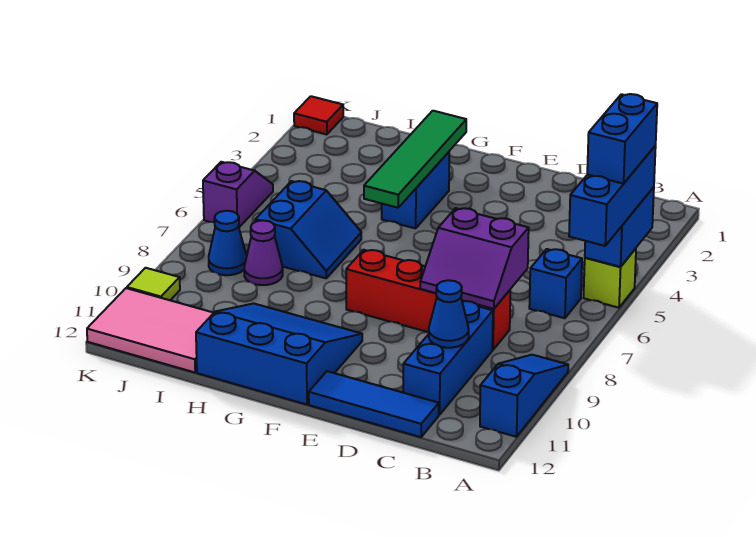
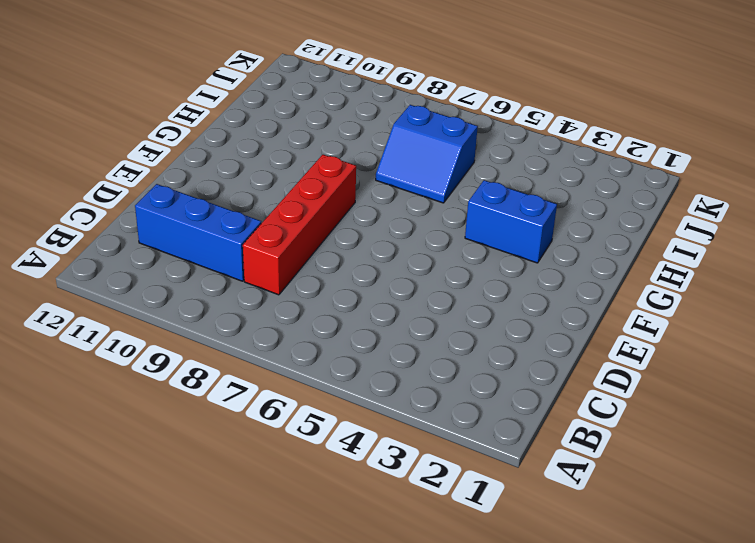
none -> lime brick A5 level 1
none -> blue slope A9:A11 level 1 top 11
none -> blue brick B6 level 1

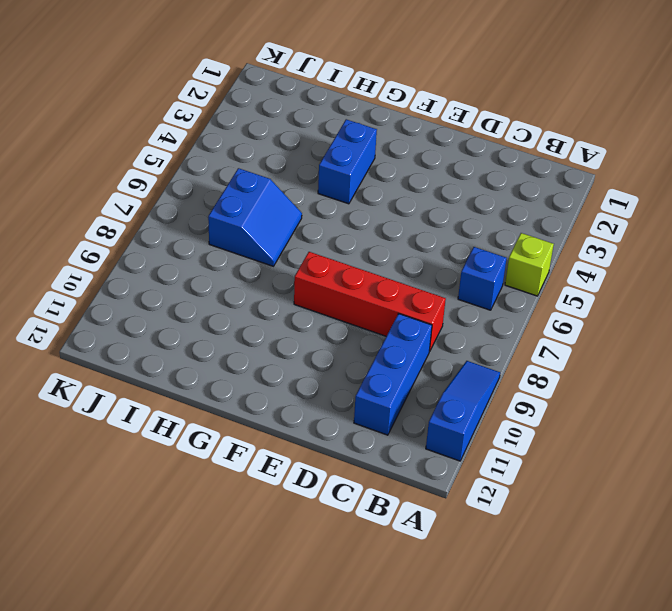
none -> blue tile C12:E12 level 1
none -> blue slope F10:H12 level 1 top 12
none -> purple cone I8 level 1

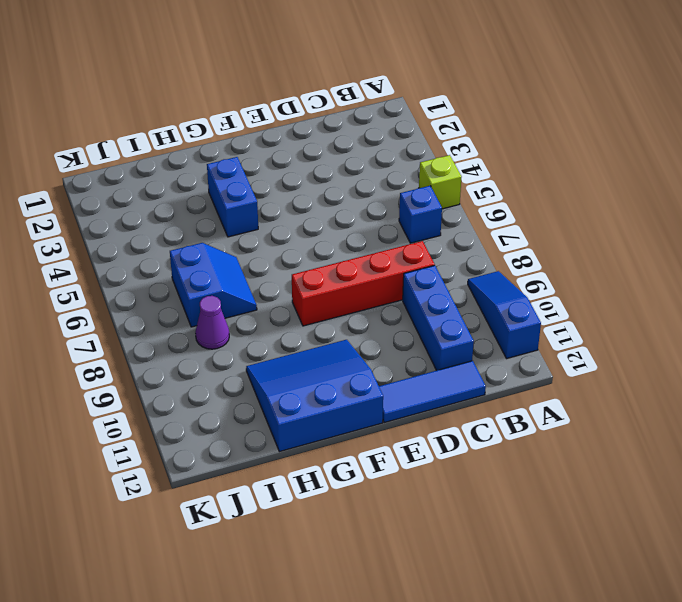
none -> pink tile I11:K12 level 1
none -> blue cone J8 level 1
none -> red tile K1 level 1

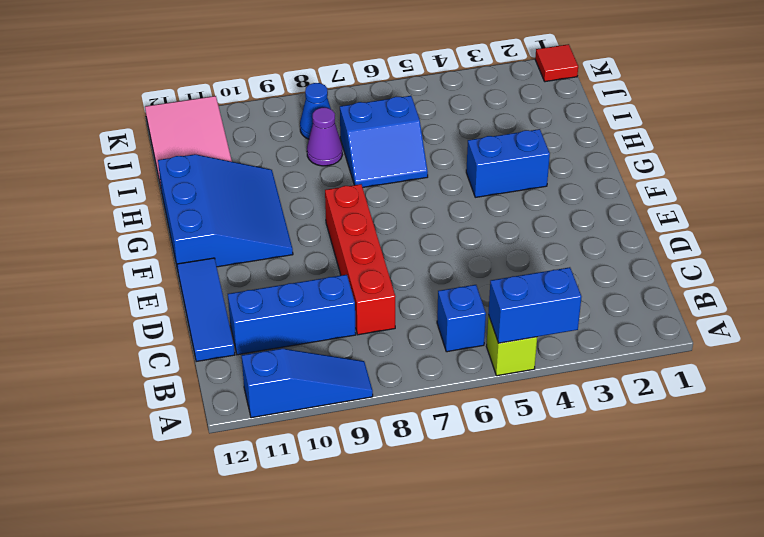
none -> purple slope K5:K6 level 1 top 6
none -> lime tile K10 level 1
none -> purple slope C7:D8 level 2 top 7

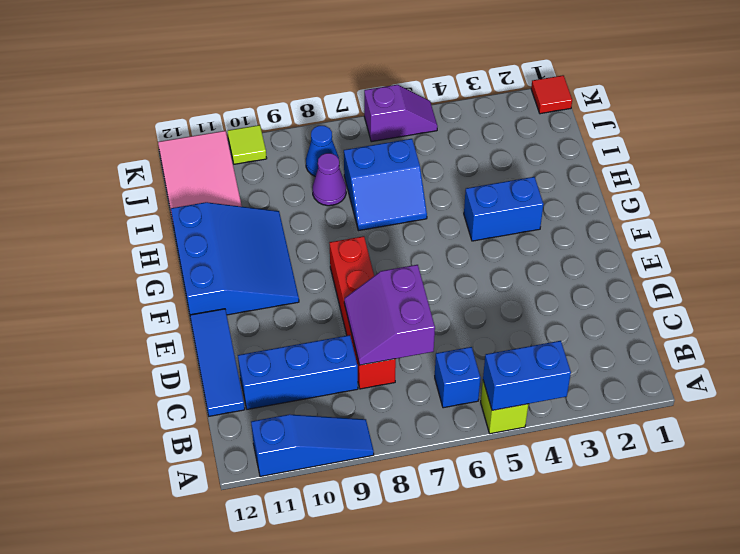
none -> blue cone C10 level 2
none -> green tile G2:G5 level 2
none -> blue brick A4:A6 level 3

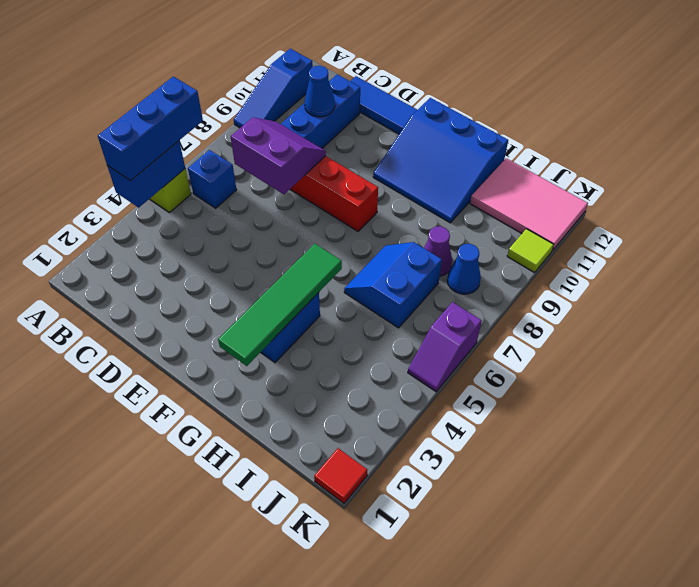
none -> blue brick A4:A5 level 4

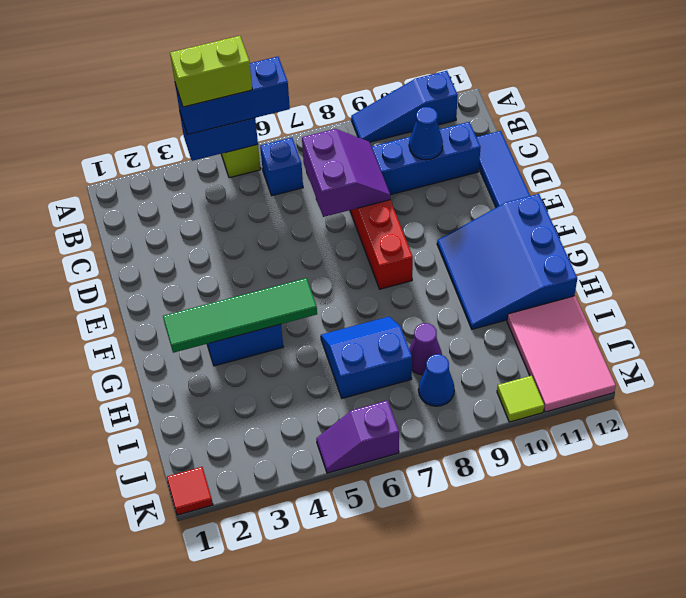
lime brick A4:A5 level 4 -> blue brick A4:A5 level 4

